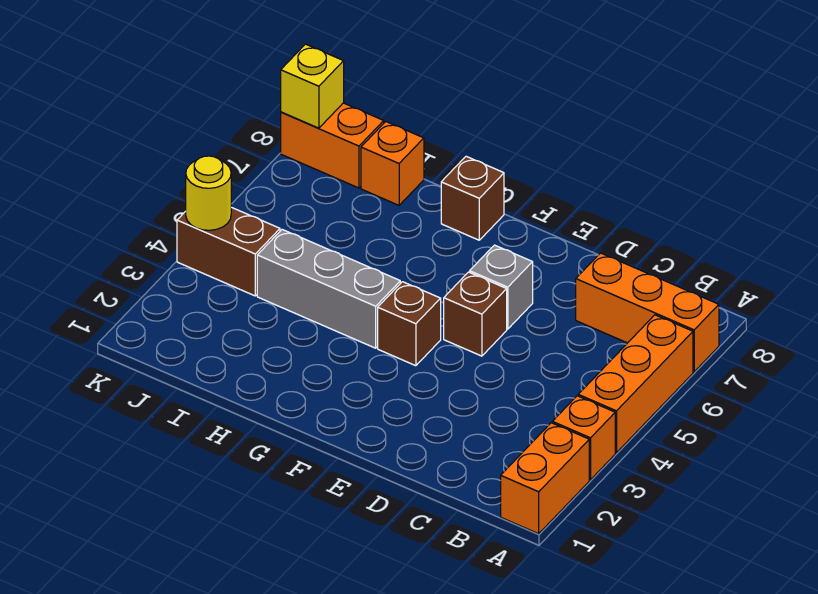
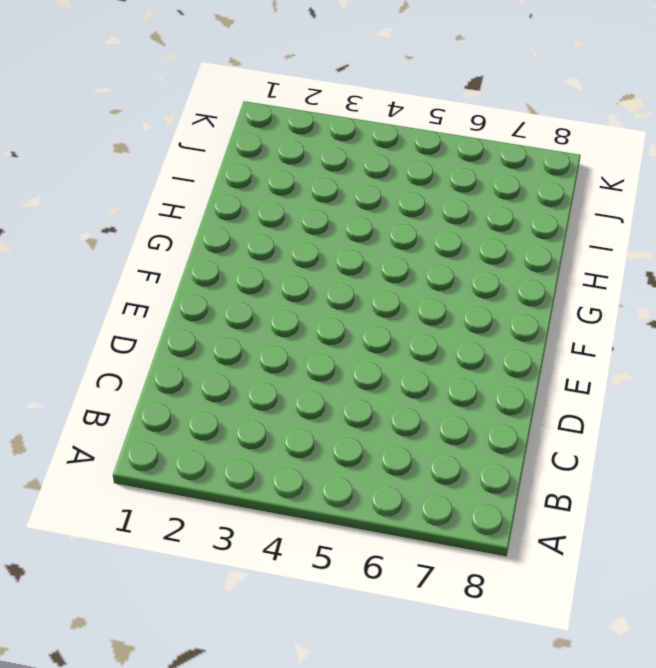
none -> orange brick A1:A2 level 1
none -> orange brick A3 level 1
none -> orange brick A4:A6 level 1

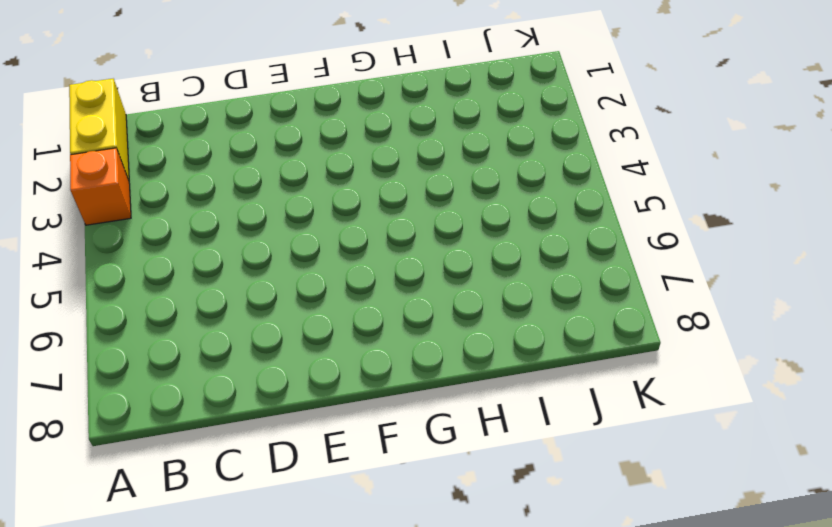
yellow brick A1:A2 level 1 -> orange brick A1:A2 level 1
none -> orange brick A4:A6 level 1
none -> orange brick A7:C7 level 1
none -> brown brick E5 level 1

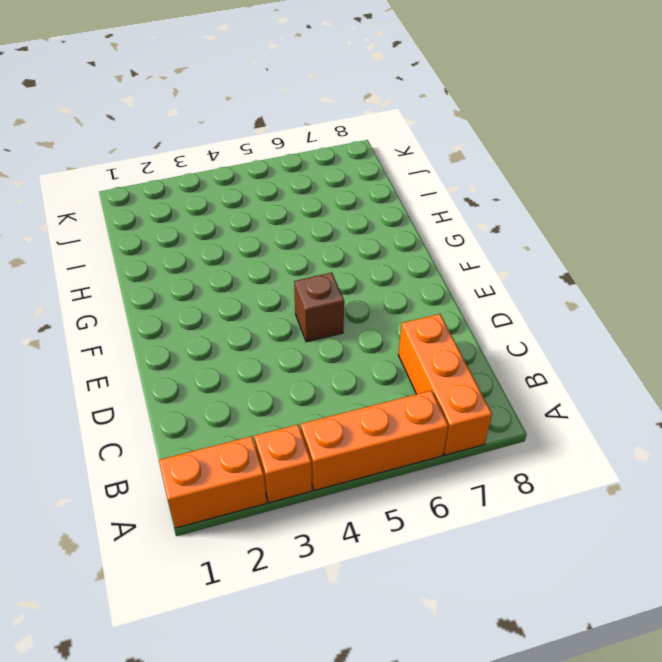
none -> grey brick E6 level 1
none -> brown brick F4 level 1
none -> grey brick G4:I4 level 1

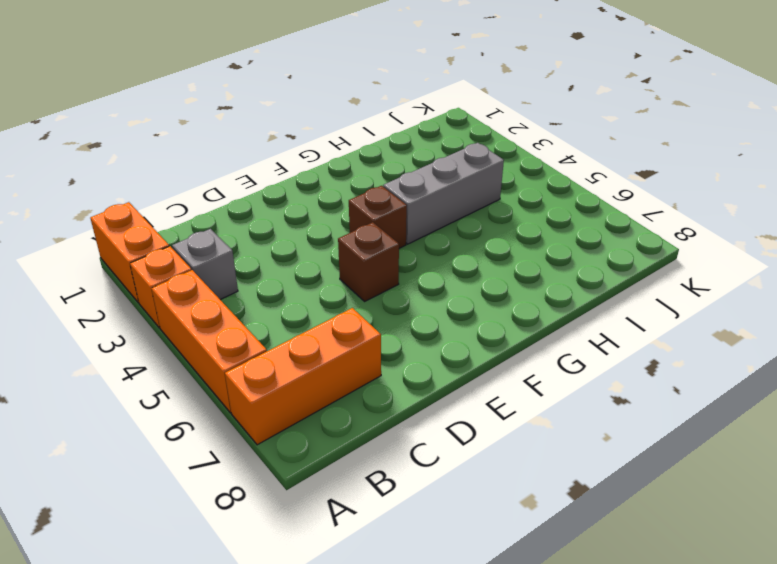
grey brick B3 level 1 -> grey brick E6 level 1
none -> brown brick G8 level 1
none -> orange brick I8 level 1
none -> brown brick J4:K4 level 1

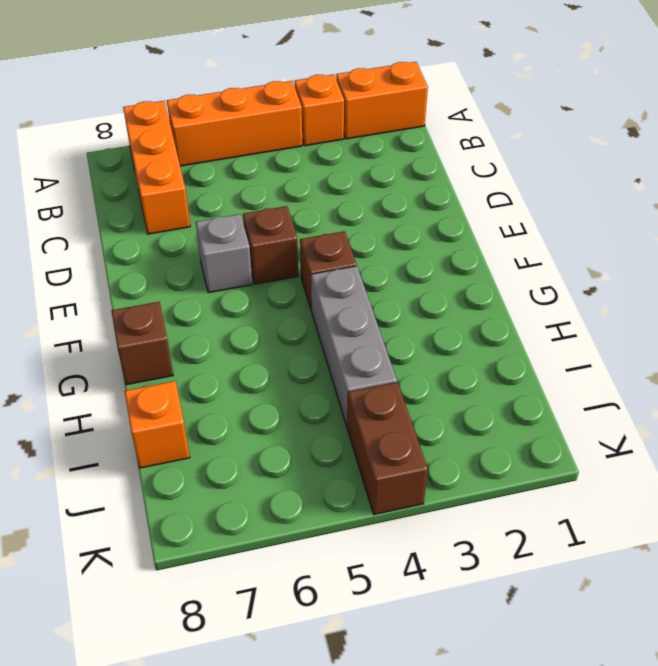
none -> orange brick J8:K8 level 1
none -> yellow round brick K4 level 2
none -> yellow brick K8 level 2

